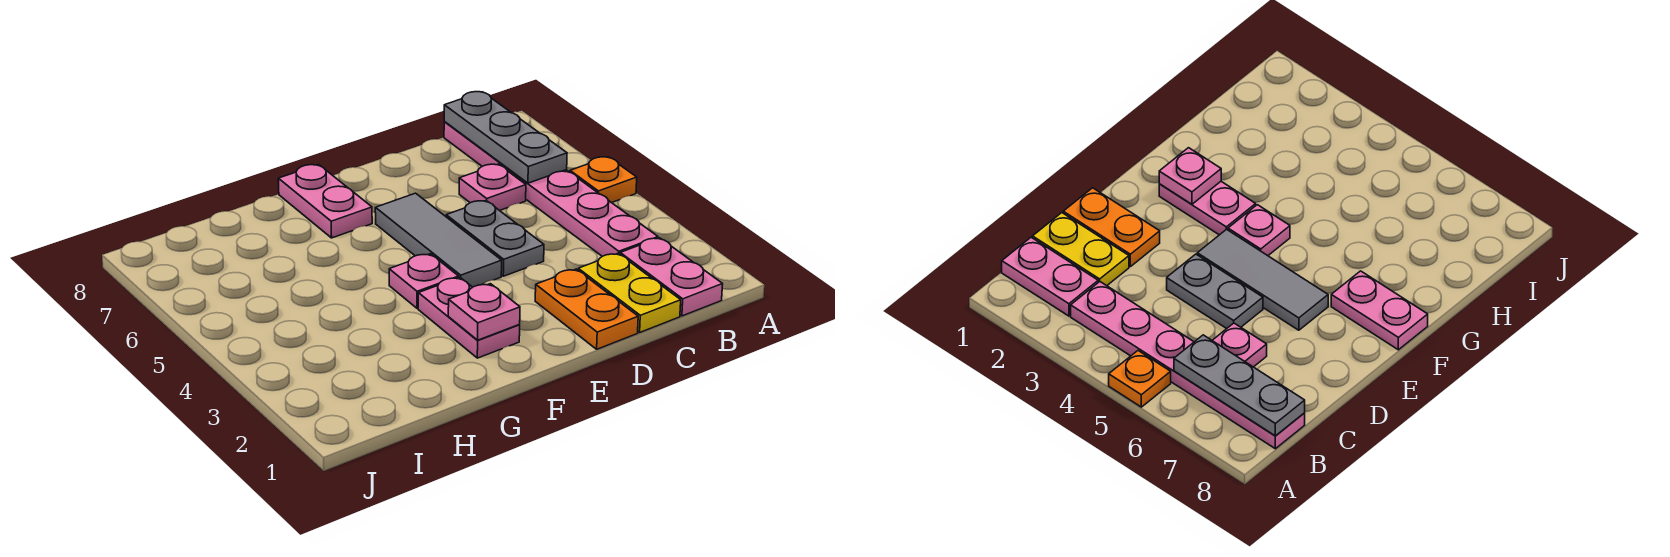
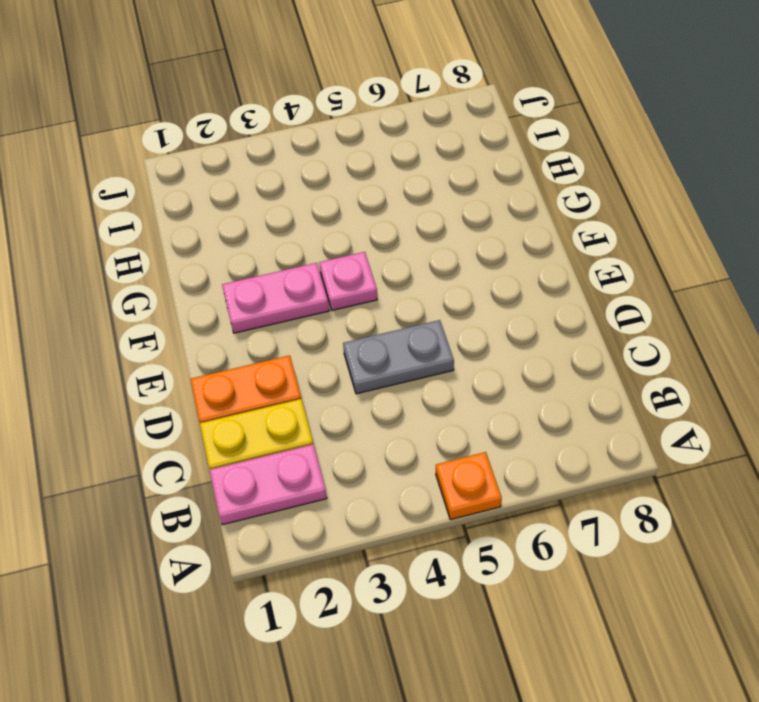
none -> pink plate B3:B8 level 1
none -> pink plate C6 level 1
none -> grey tile E4:E6 level 1

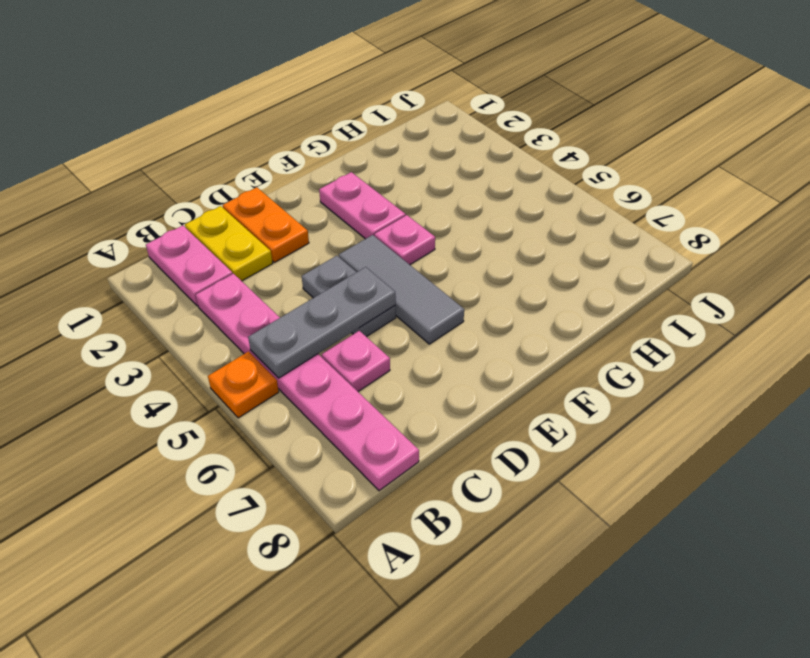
grey plate B5:D5 level 2 -> grey plate B6:B8 level 2
none -> pink plate F7:F8 level 1
none -> pink plate F2 level 2

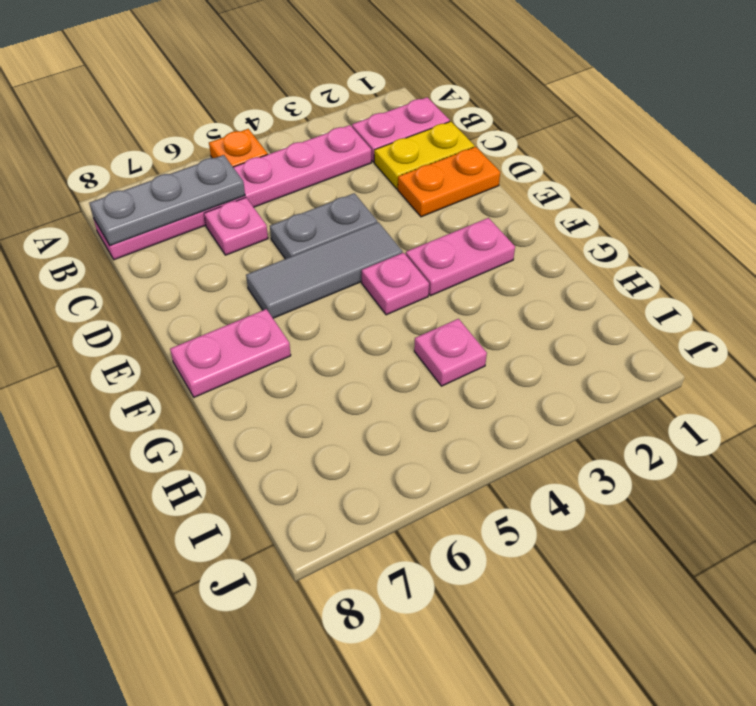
pink plate H4 level 1 -> pink plate F2 level 2

